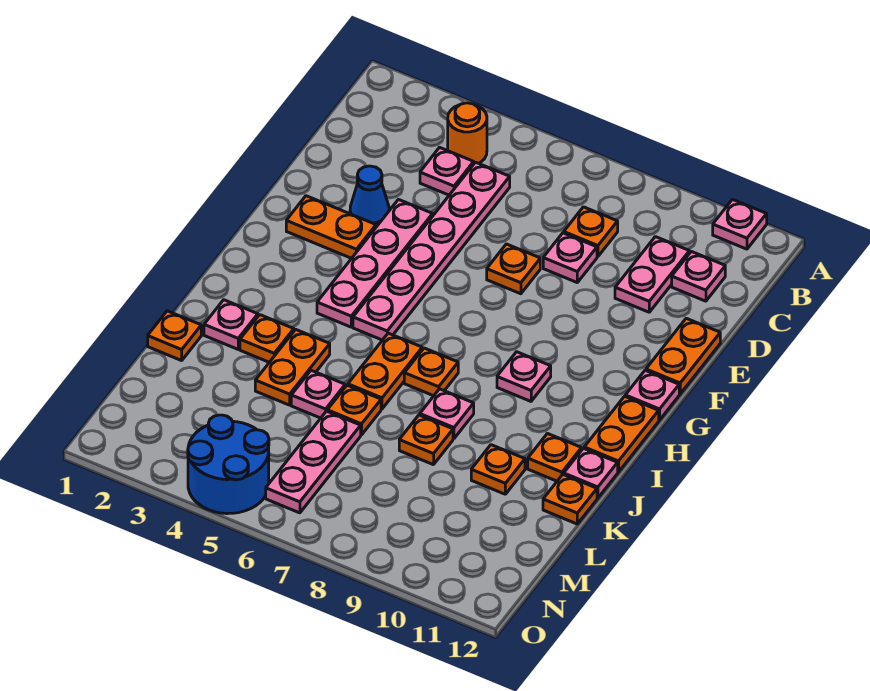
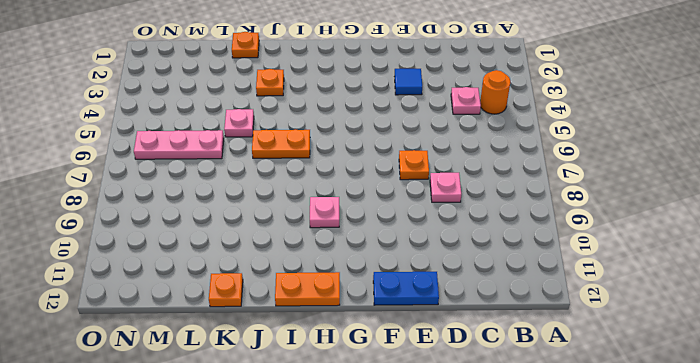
blue tile E3 level 1 -> blue cone E3 level 1
blue plate E12:F12 level 1 -> orange plate E12:F12 level 1
none -> pink plate A11 level 1
none -> pink plate C5:H5 level 1
none -> orange plate C8 level 1
none -> pink plate C10:D10 level 1

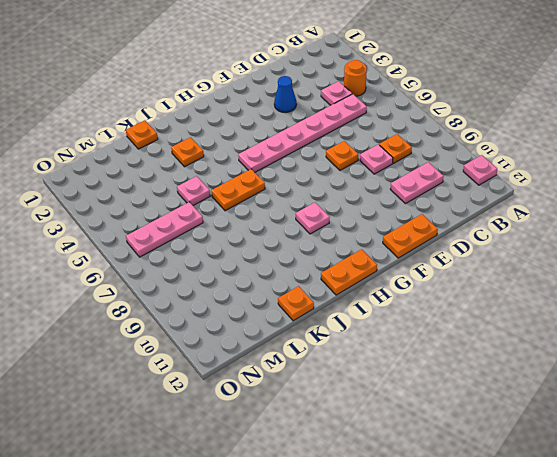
none -> pink plate C11 level 1
none -> pink plate E4:H4 level 1
none -> orange plate F2:F3 level 1
none -> pink plate G12 level 1

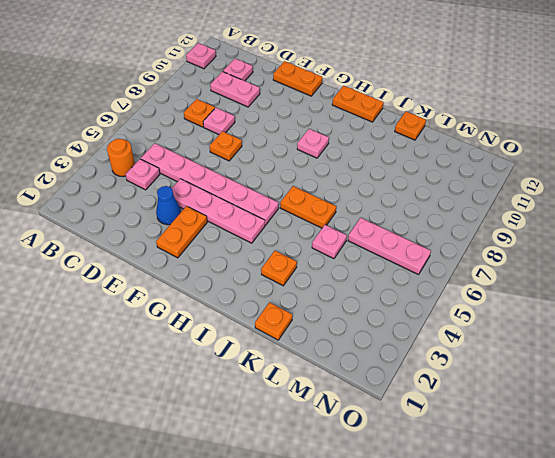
none -> pink plate G12 level 1
none -> orange plate I7 level 1
none -> pink plate J2 level 1
none -> orange plate J4:K4 level 1

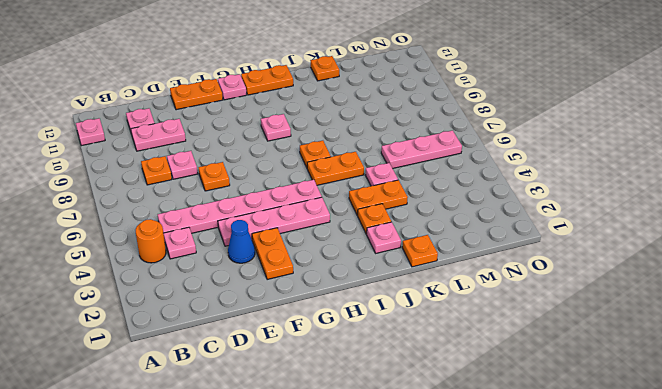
none -> pink plate J8 level 1
none -> orange plate J11 level 1
none -> pink plate J12 level 1
none -> orange plate K6 level 1

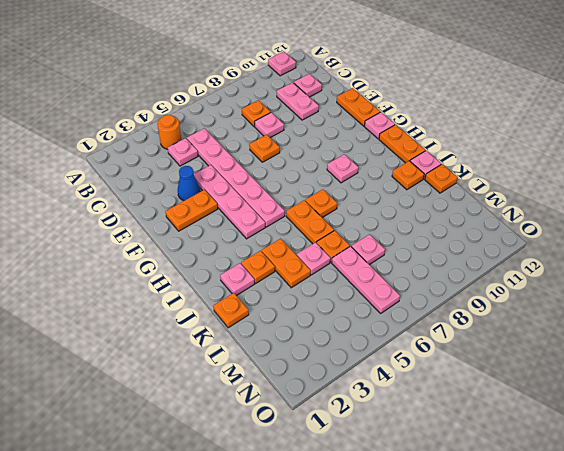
pink plate L7 level 1 -> pink plate J8 level 1
none -> orange plate K8 level 1
none -> orange plate K10 level 1
none -> blue round brick N4:O5 level 1

